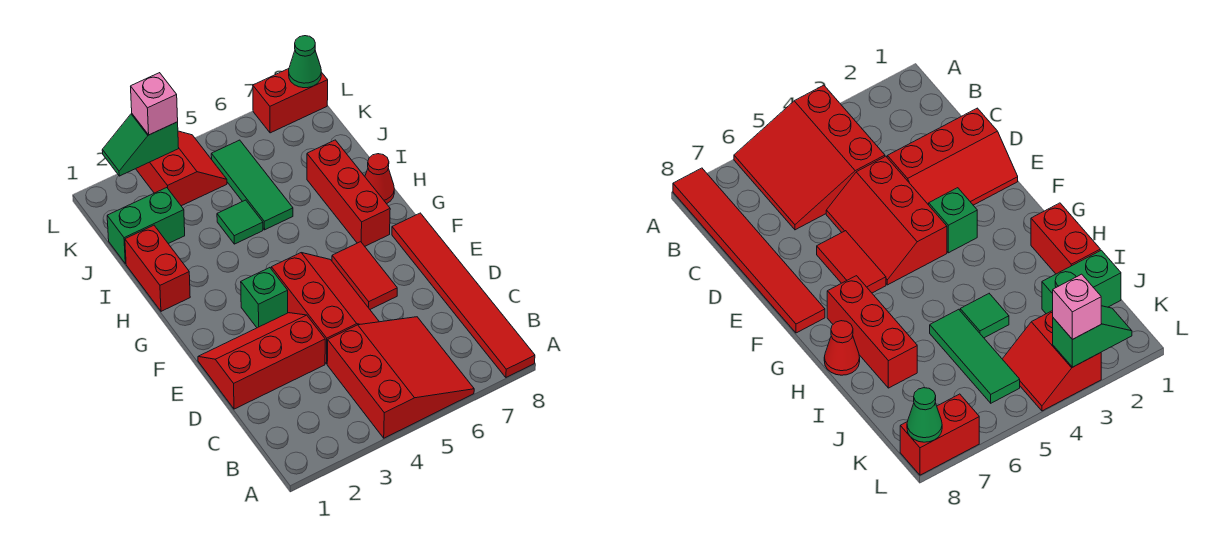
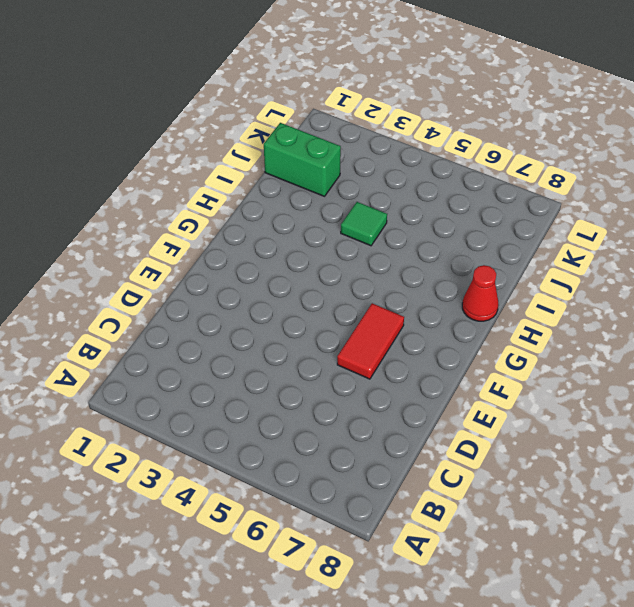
none -> red slope A4:C6 level 1 top 4
none -> red tile A8:F8 level 1
none -> red slope D1:E3 level 1 top D

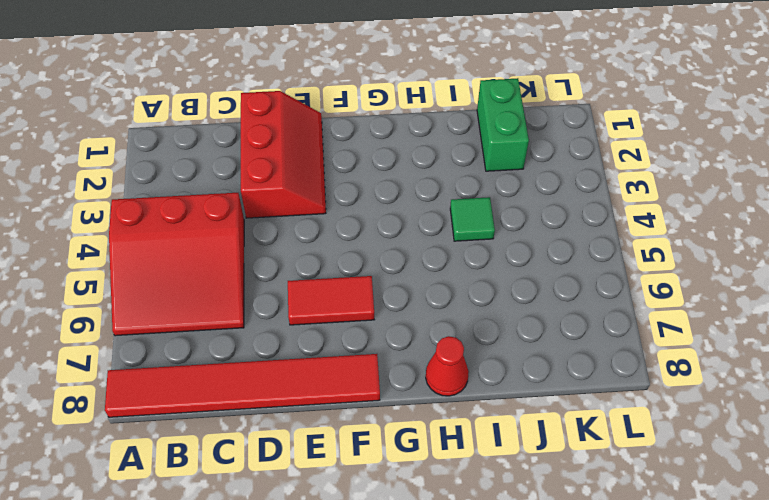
none -> red slope D4:F5 level 1 top 4
none -> green brick F3 level 1
none -> red brick G7:I7 level 1

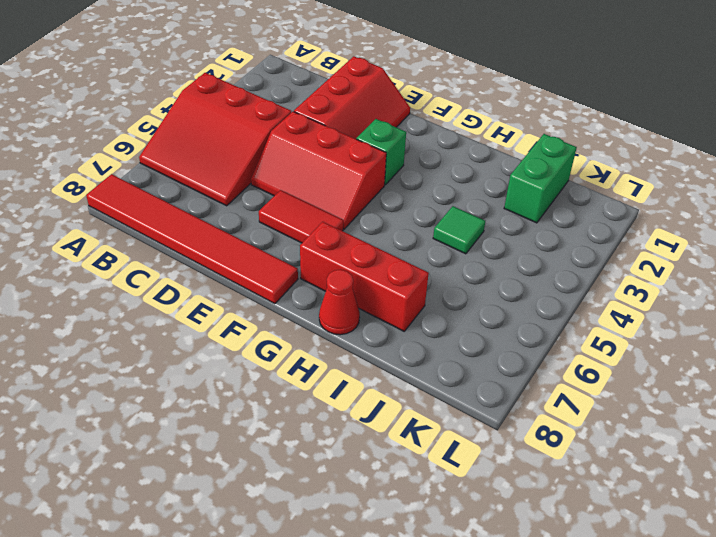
none -> red brick H1:I1 level 1
none -> green tile I5:K5 level 1
none -> red slope K3:L4 level 1 top 3

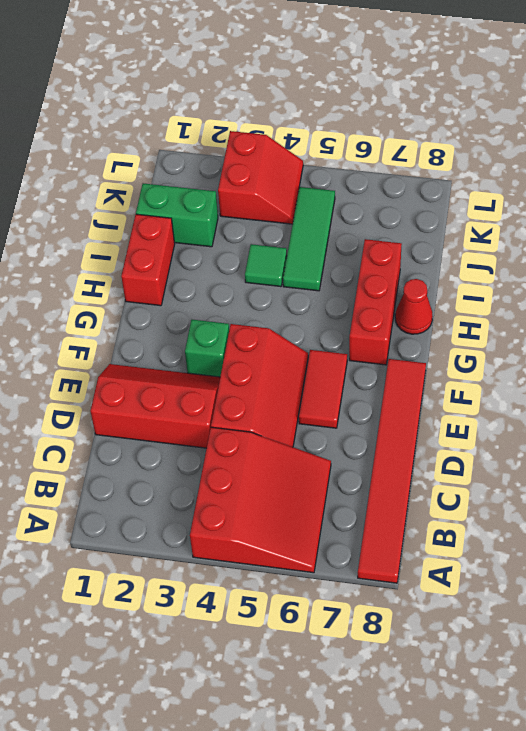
none -> red brick L7:L8 level 1
none -> green slope L2:L3 level 2 top 3
none -> green cone L8 level 2

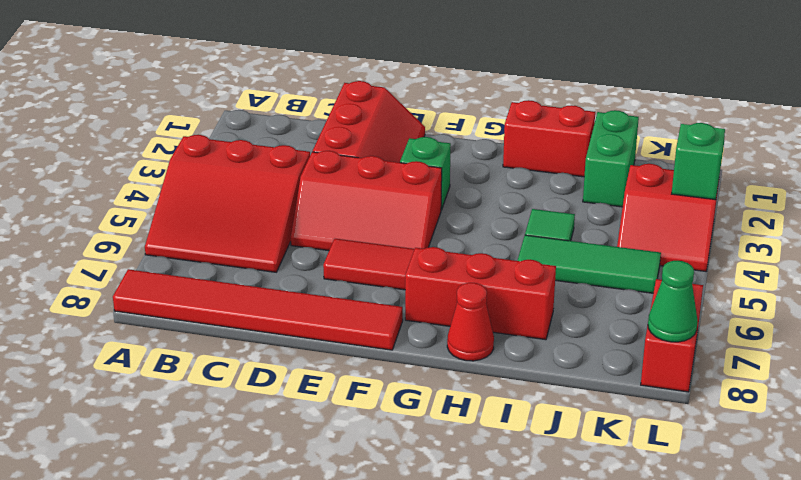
none -> pink brick L3 level 3

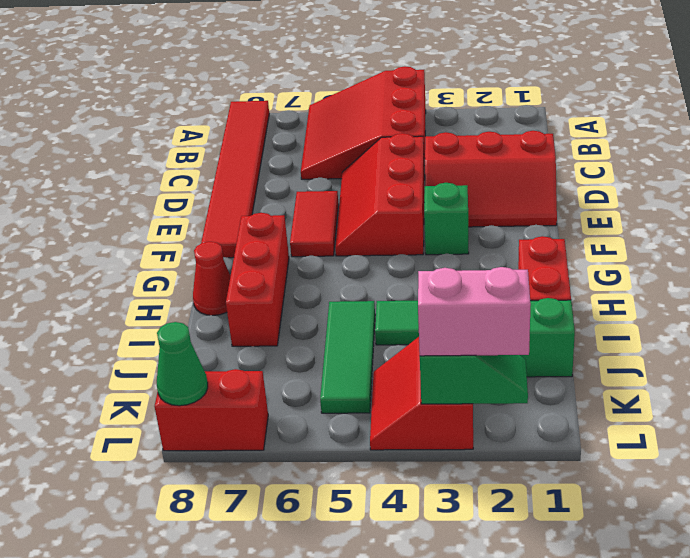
pink brick L2:L3 level 3 -> pink brick L3 level 3

